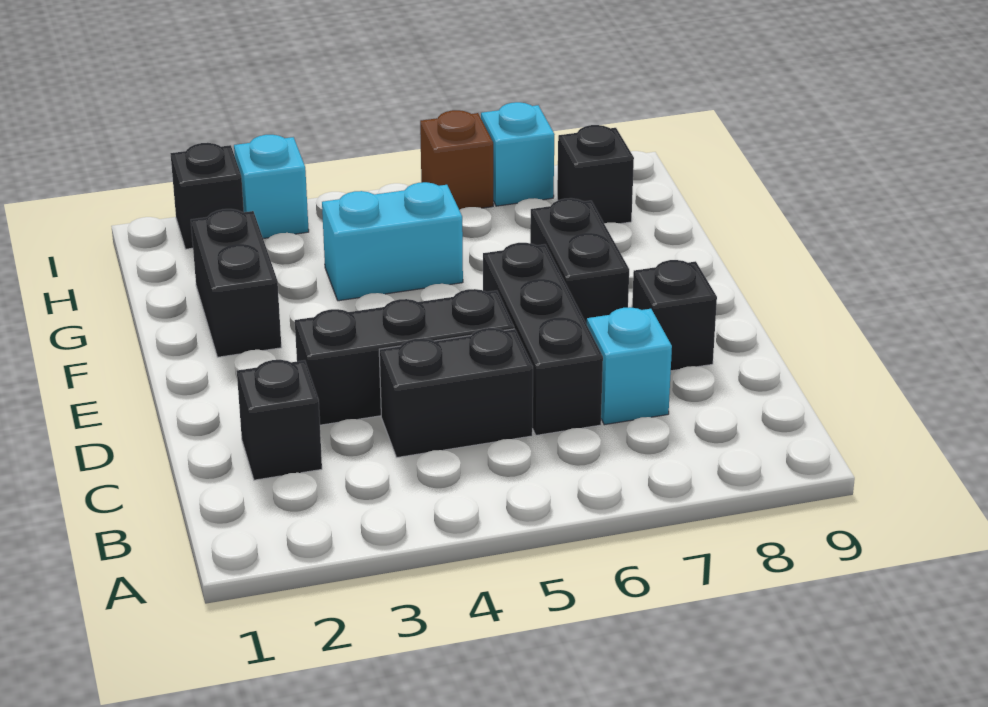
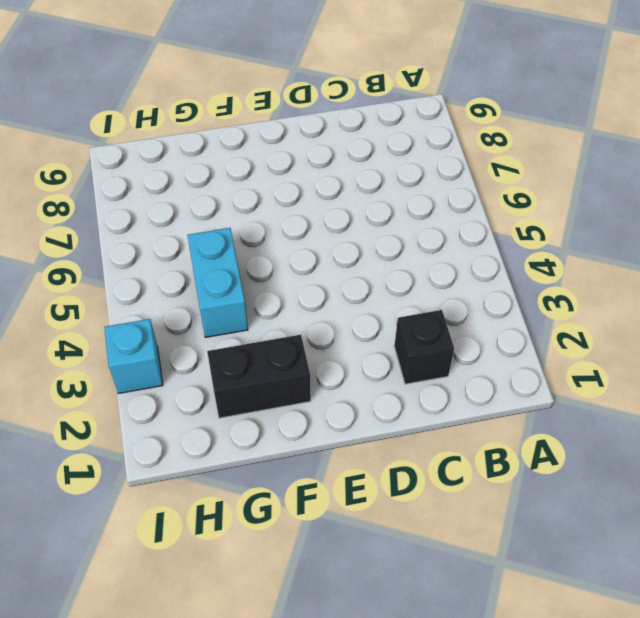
none -> black brick C4:C5 level 1
none -> black brick C6:E6 level 1
none -> cyan brick C7 level 1

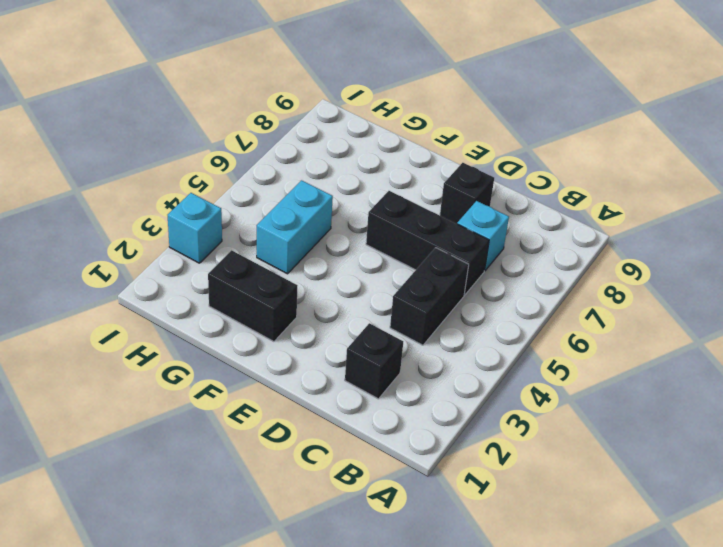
none -> black brick D3:D5 level 1
none -> black brick E7:F7 level 1
none -> black brick H8 level 1

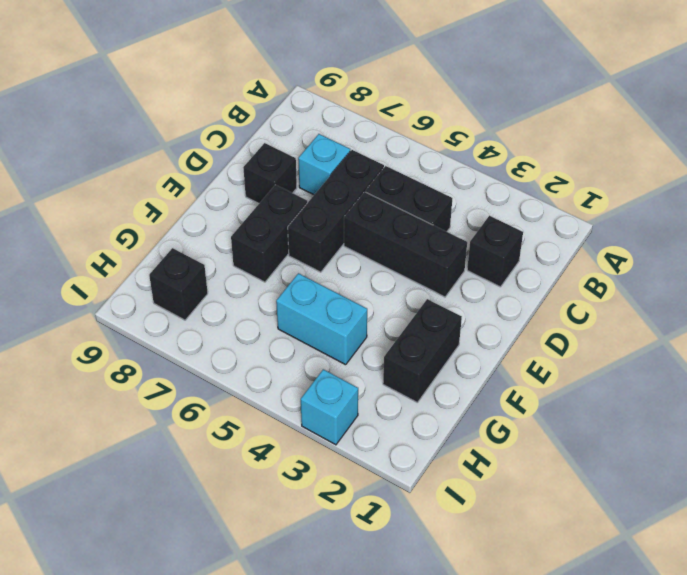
none -> black brick I2 level 1
none -> brown brick I6 level 1
none -> cyan brick I7 level 1

